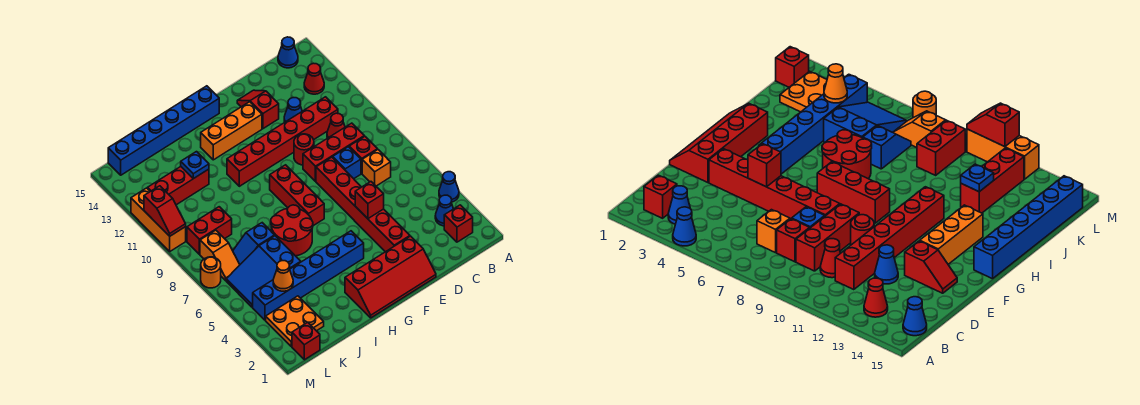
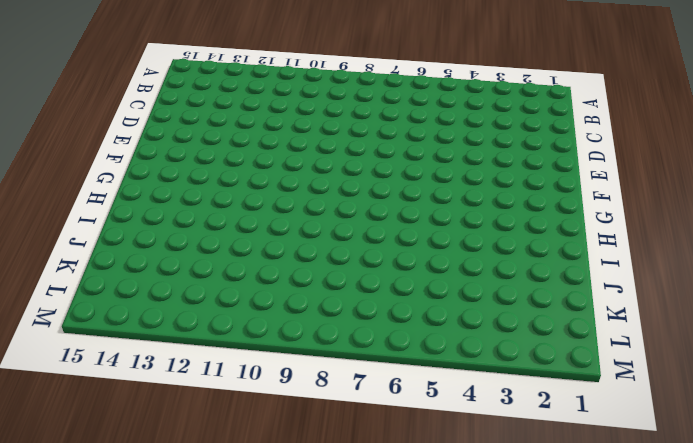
none -> blue cone A4 level 1
none -> red brick B2 level 1
none -> blue cone B3 level 1
none -> red cone B13 level 1

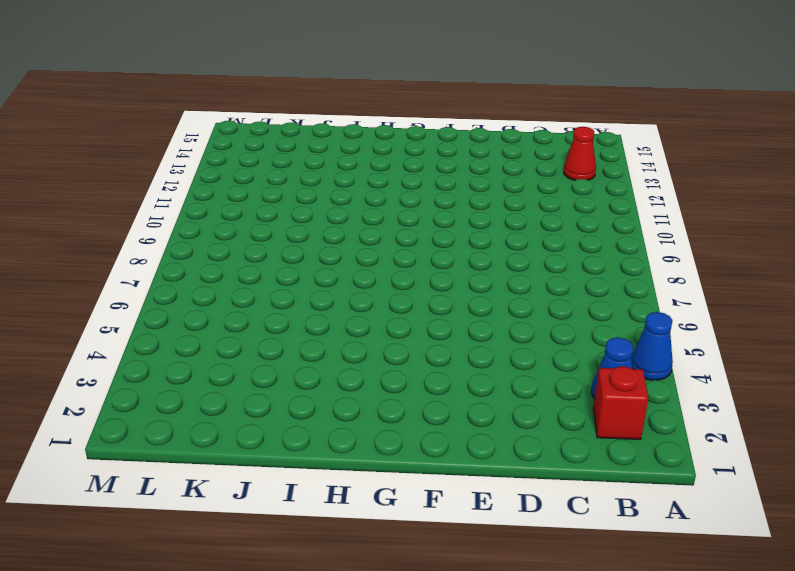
none -> blue cone B15 level 1
none -> orange brick C7 level 1
none -> red brick C8 level 1
none -> red brick C9:E9 level 1

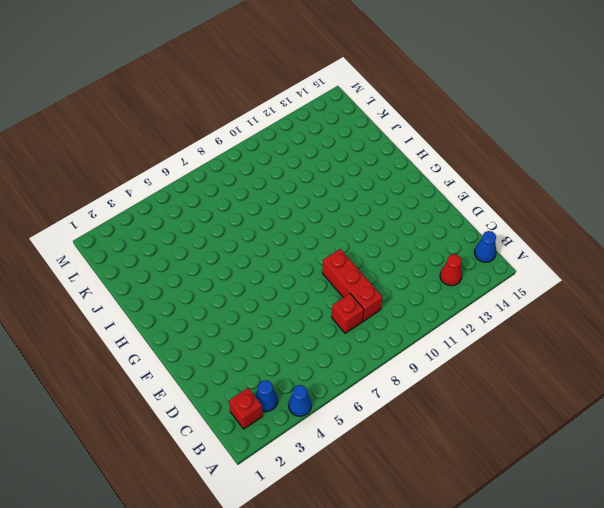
none -> orange brick C7 level 1
none -> red cone C10 level 1
none -> red brick C11:H11 level 1
none -> blue brick D8 level 1

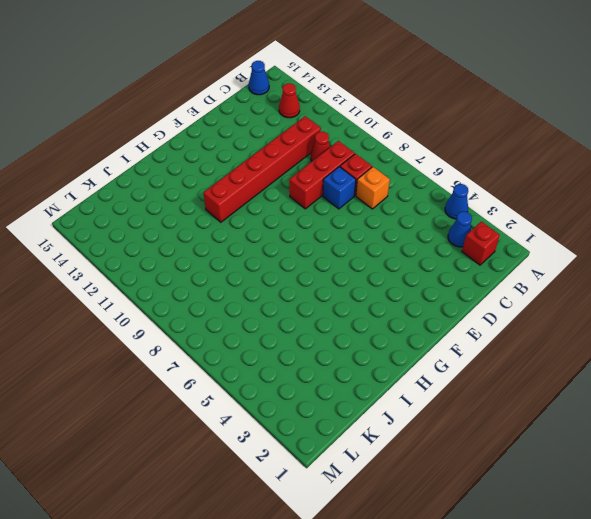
none -> blue cone D12 level 1
none -> red slope E1:H2 level 1 top 2
none -> red brick E3:E8 level 1
none -> red round brick E10 level 1

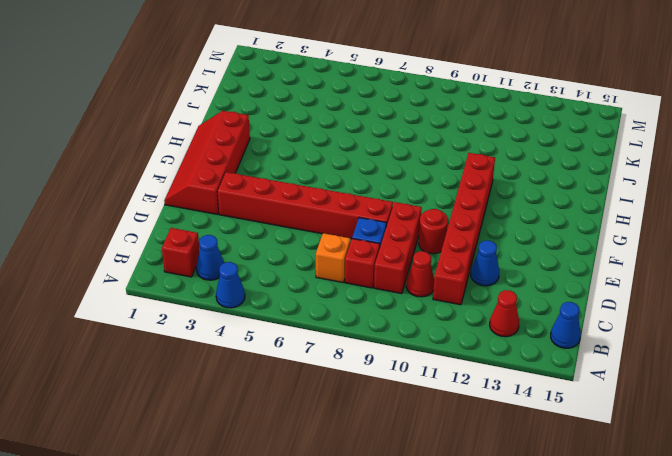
none -> red slope E13:E14 level 1 top 13
none -> orange brick F13:H13 level 1
none -> blue brick G4:L4 level 1
none -> red brick G7:G9 level 1

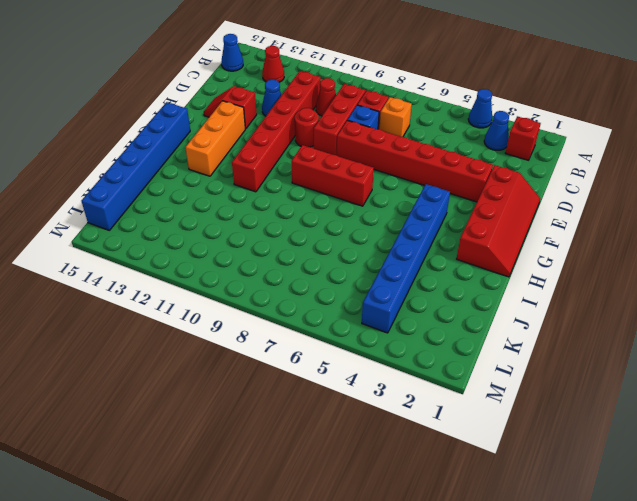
none -> red round brick H6:I7 level 1
none -> blue slope J5:L6 level 1 top J
none -> blue slope J7:K7 level 1 top J
none -> red brick J12:L12 level 1

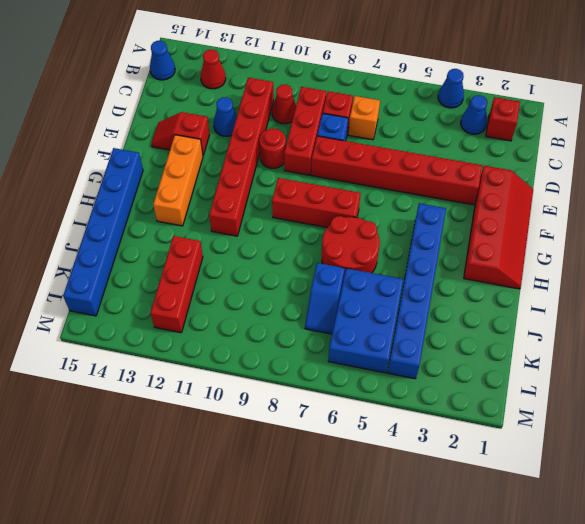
blue brick J5:L6 level 1 -> blue slope J5:L6 level 1 top J
none -> orange plate K2:L3 level 1
none -> red brick K9:L9 level 1
none -> red brick L1 level 1
none -> orange slope L7:L8 level 1 top 8

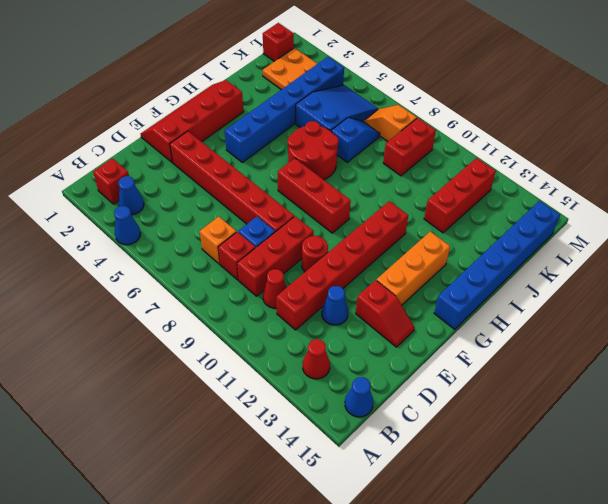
none -> orange round brick M7 level 1
none -> orange brick M10:M12 level 1
none -> red brick E5 level 2
none -> blue plate J12 level 2

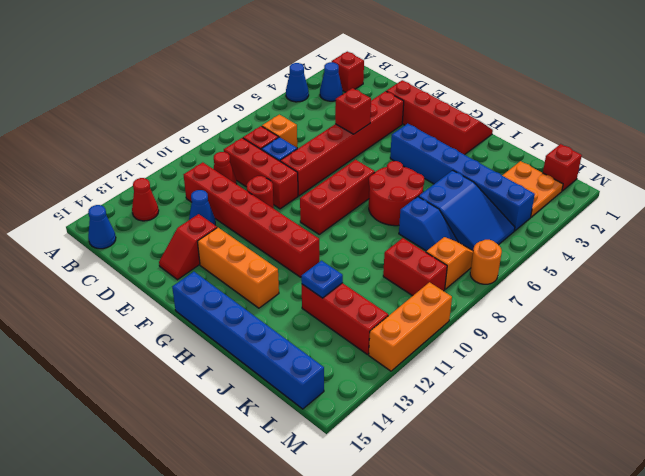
none -> orange cone K4 level 2
none -> red slope M10:M11 level 2 top 11

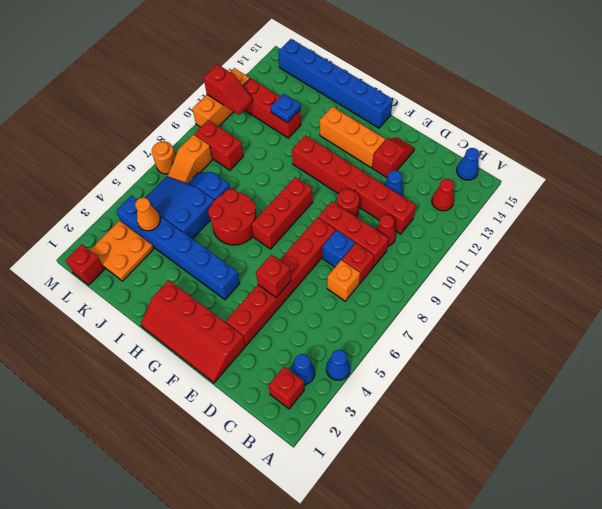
red slope L11:M11 level 2 top M -> red slope M10:M11 level 2 top 11

